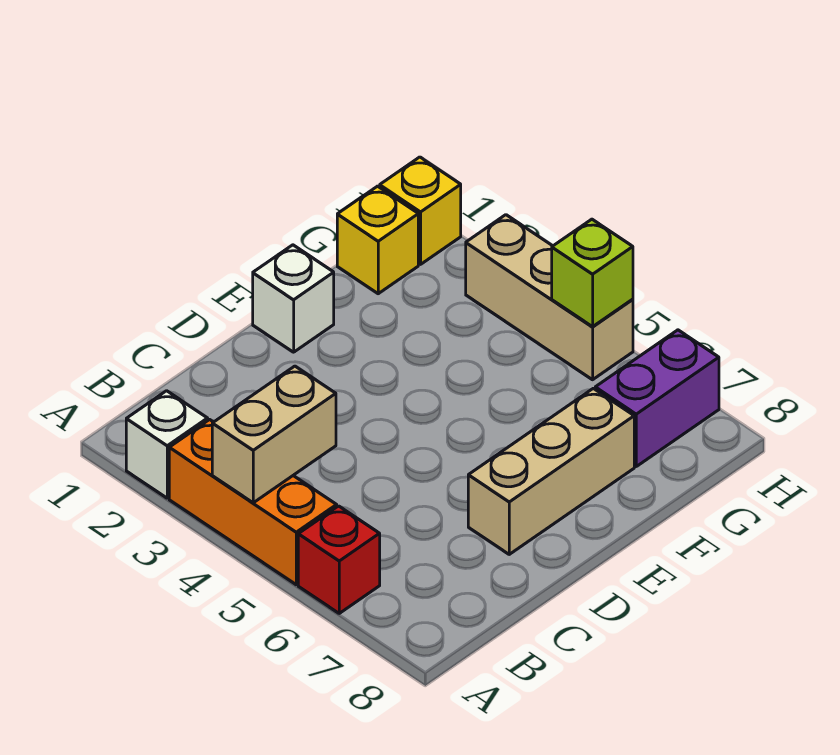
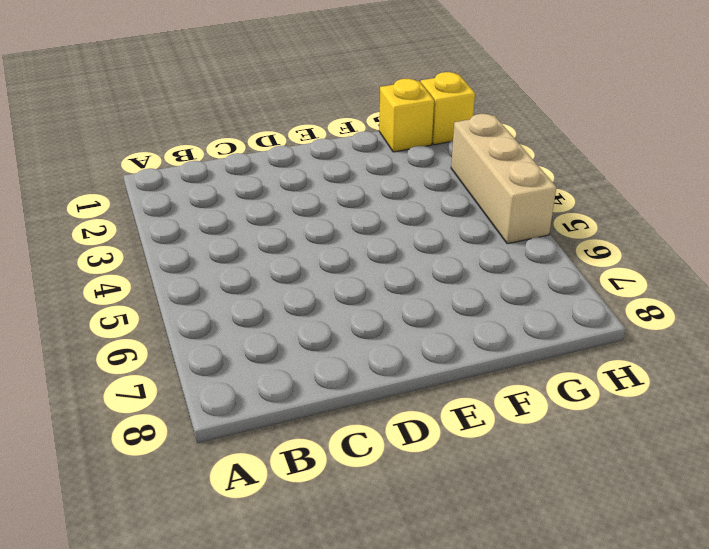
none -> white brick A2 level 1
none -> orange brick A3:A5 level 1

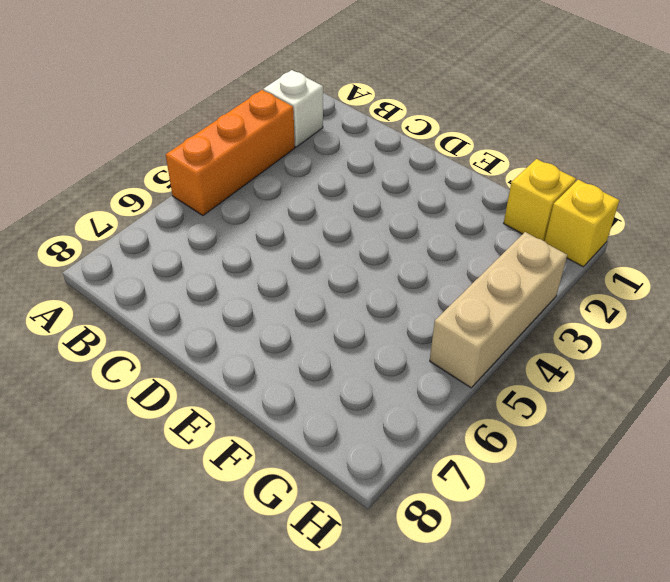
none -> red brick A6 level 1
none -> tan brick D7:F7 level 1

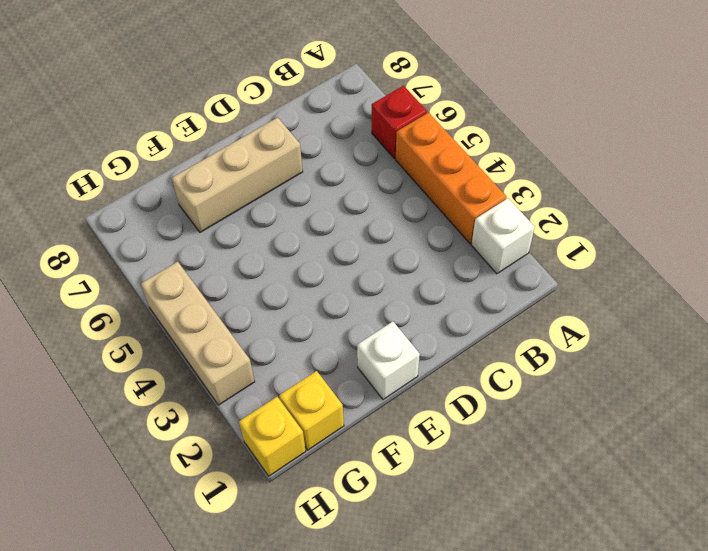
none -> purple brick G7:H7 level 1
none -> tan brick A4:B4 level 2

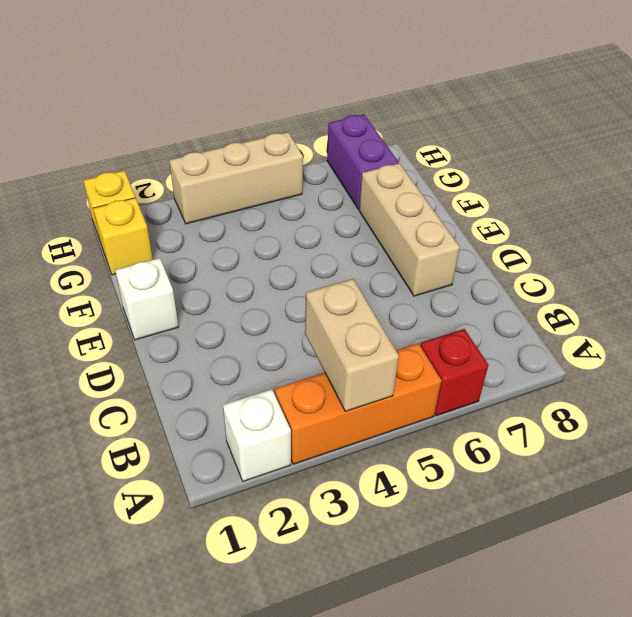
none -> lime brick H5 level 2

